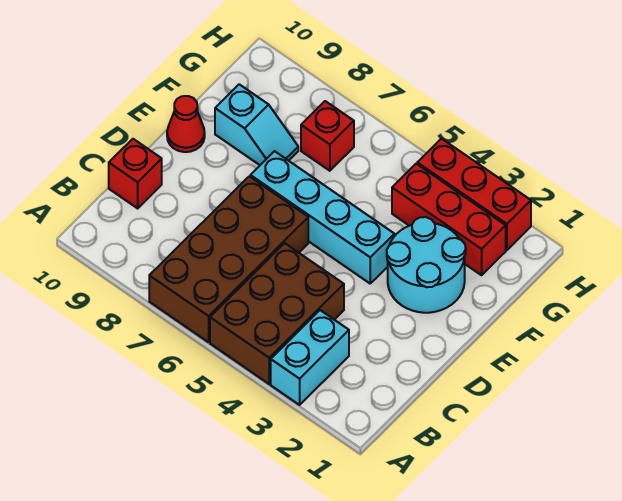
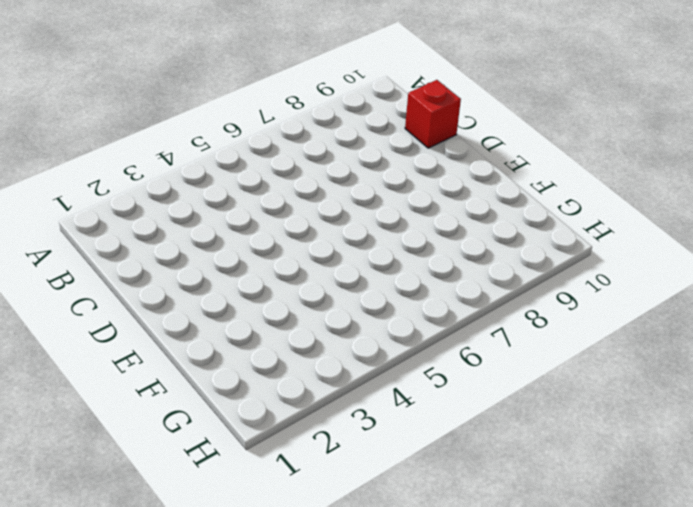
none -> cyan brick A3:B3 level 1
none -> brown brick A4:C5 level 1

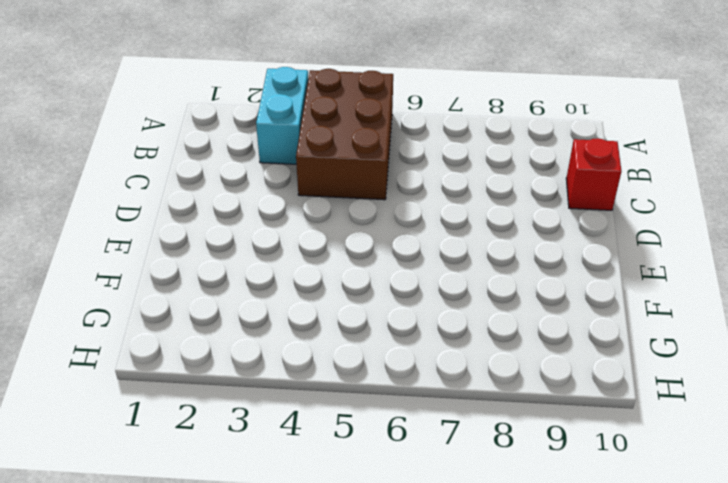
none -> brown brick A6:D7 level 1
none -> cyan round brick E2:F3 level 1

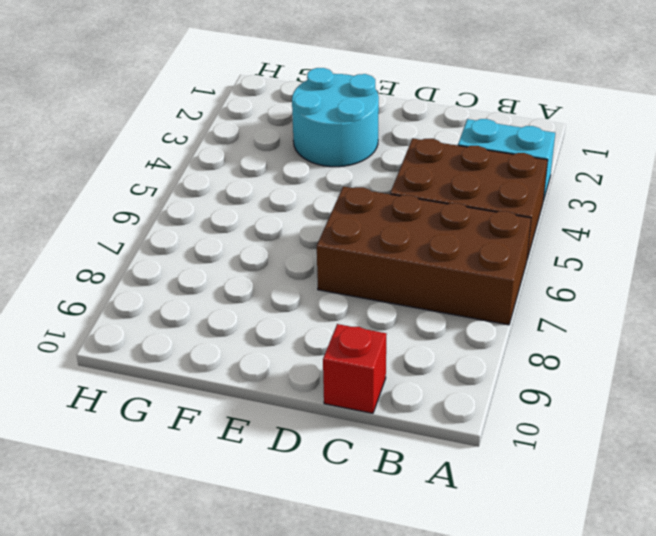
none -> cyan brick E4:E7 level 1
none -> red cone E10 level 1

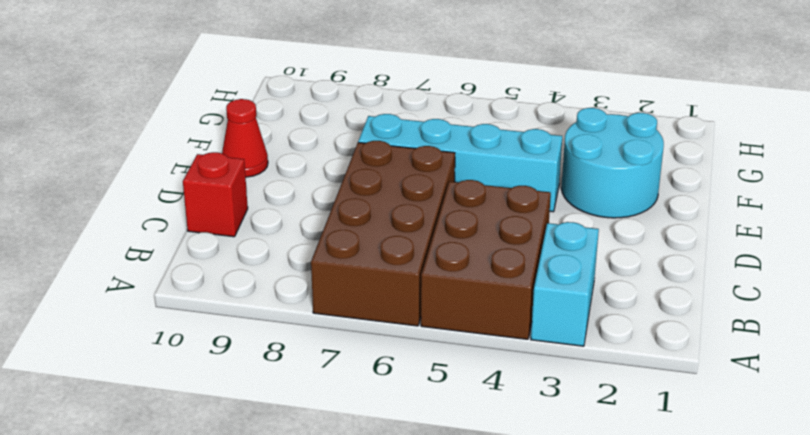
none -> cyan slope F8:F9 level 1 top 9
none -> red brick G2:G4 level 1

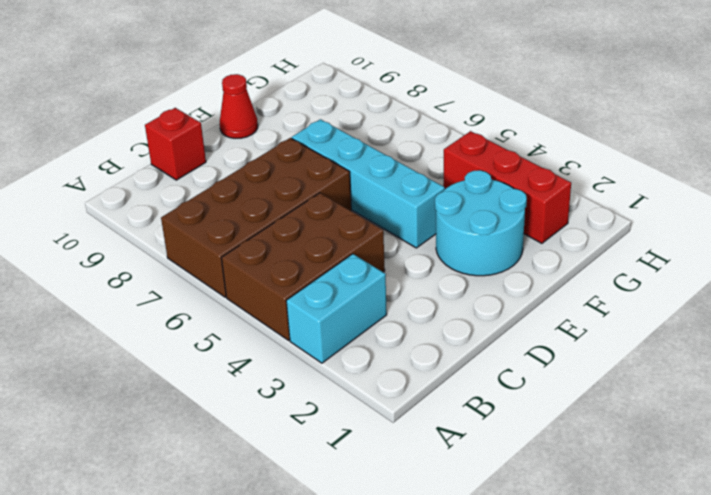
none -> cyan slope F8:F9 level 1 top 9
none -> red brick G7 level 1

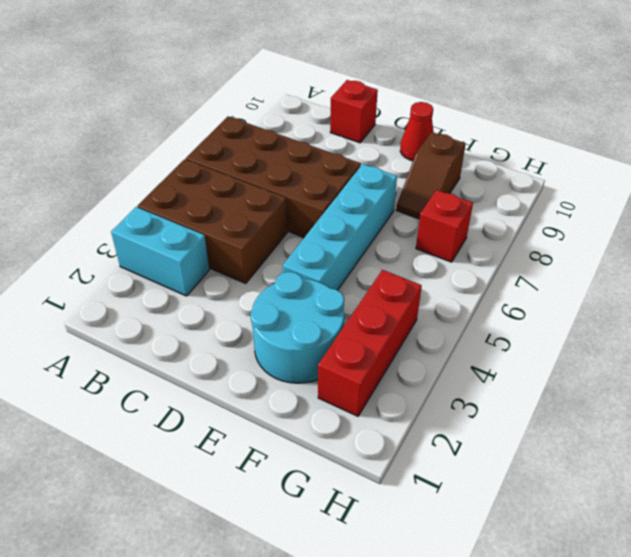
brown slope F8:F9 level 1 top 9 -> cyan slope F8:F9 level 1 top 9
none -> red brick H2:H4 level 1

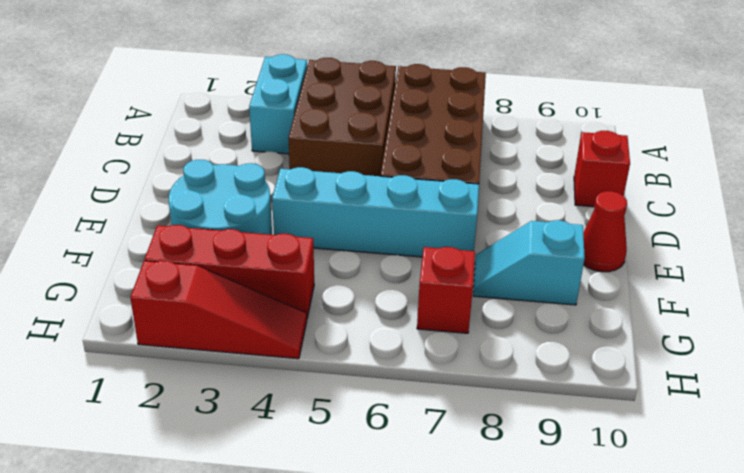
red slope H2:H4 level 1 top 2 -> red brick H2:H4 level 1

